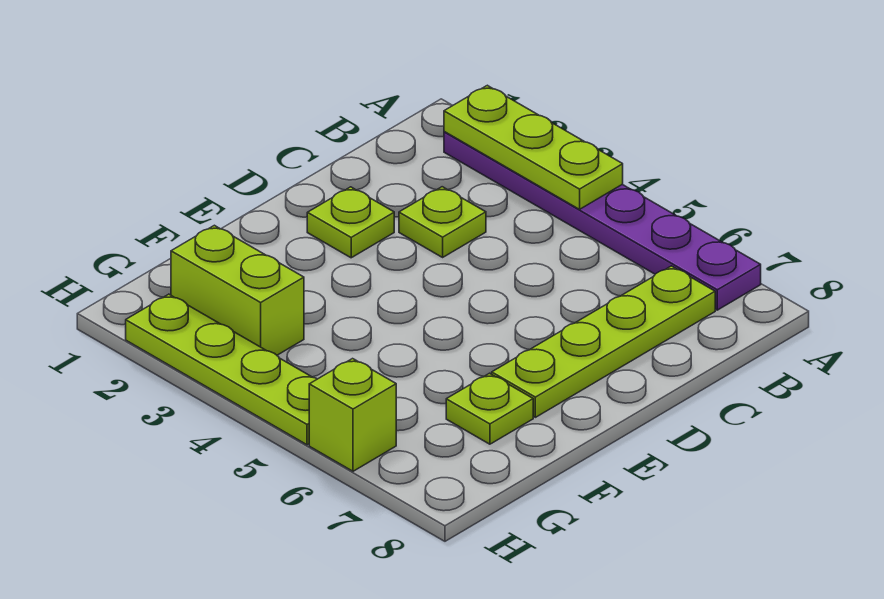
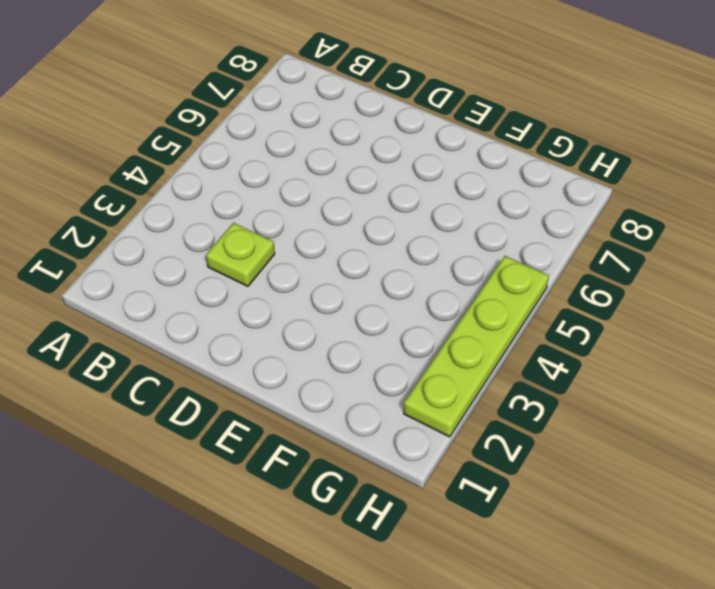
none -> purple plate A2:A7 level 1
none -> lime plate B7:E7 level 1

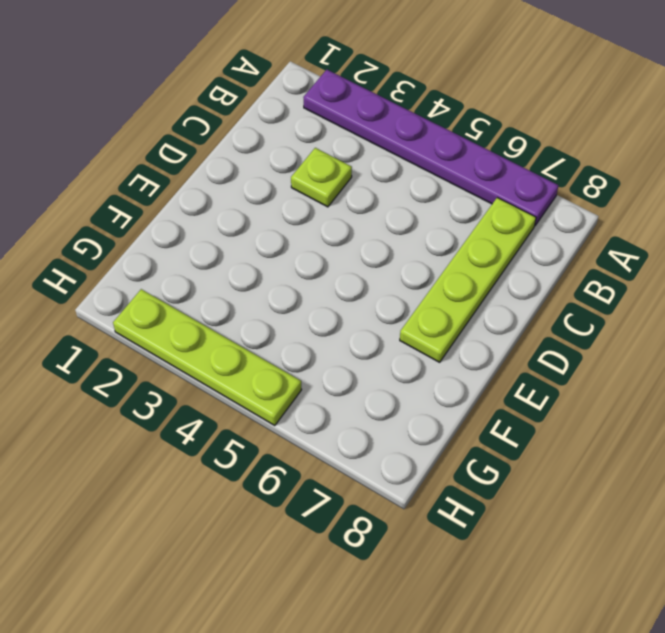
none -> lime plate D2 level 1
none -> lime plate F7 level 1

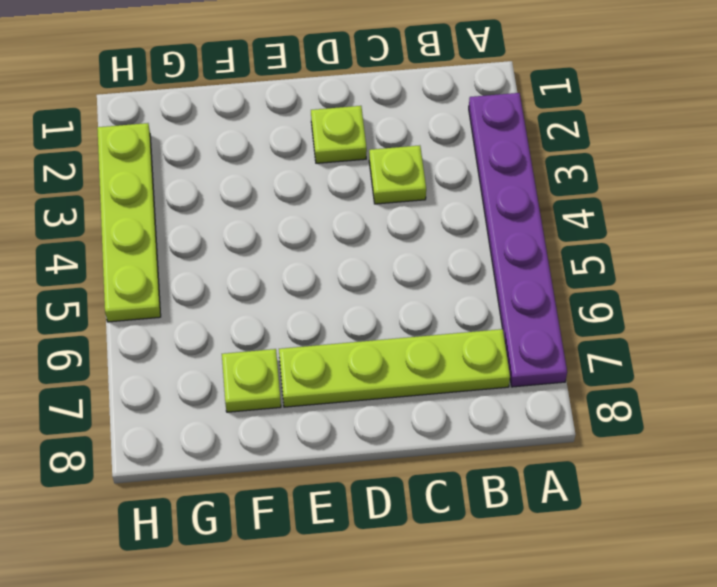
none -> lime brick G2:G3 level 1
none -> lime brick H6 level 1

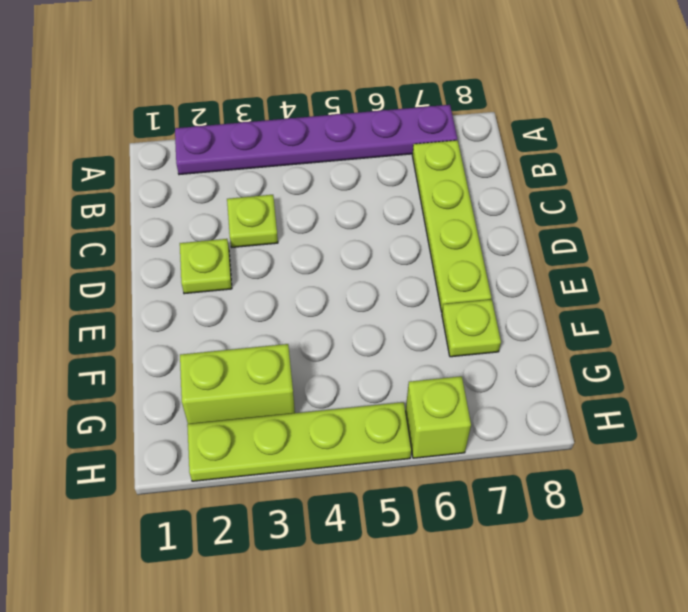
none -> lime plate A2:A4 level 2

